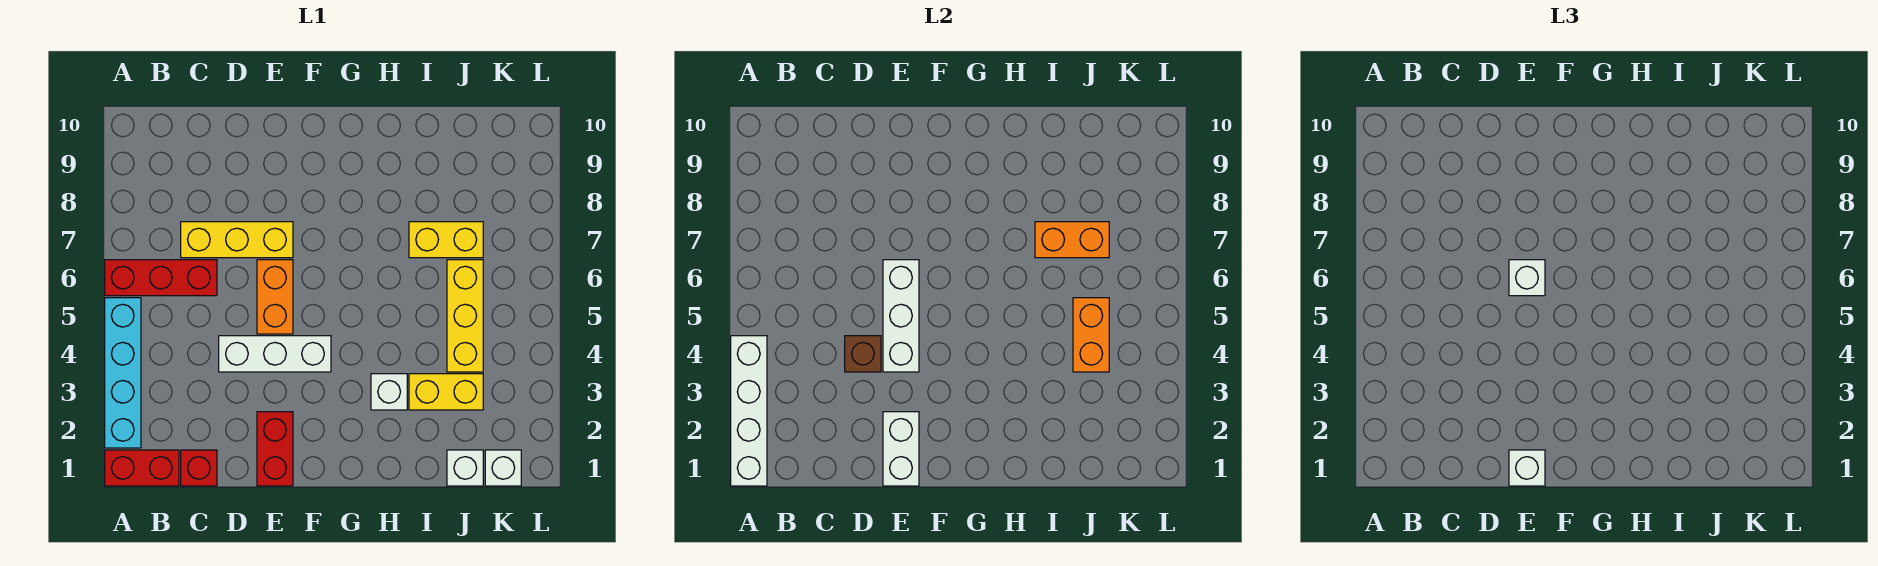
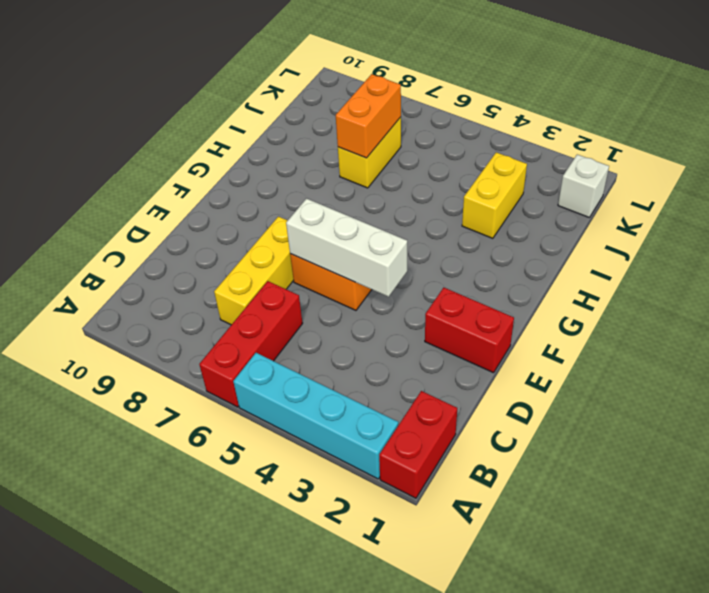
none -> red brick C1 level 1
none -> white brick D4:F4 level 1
none -> white brick H3 level 1

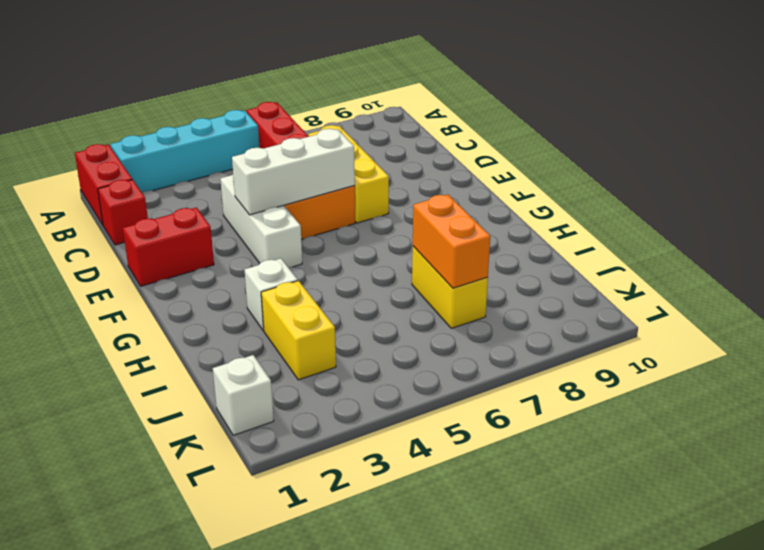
none -> white brick J1 level 1
none -> yellow brick J4:J6 level 1
none -> white brick A1:A4 level 2

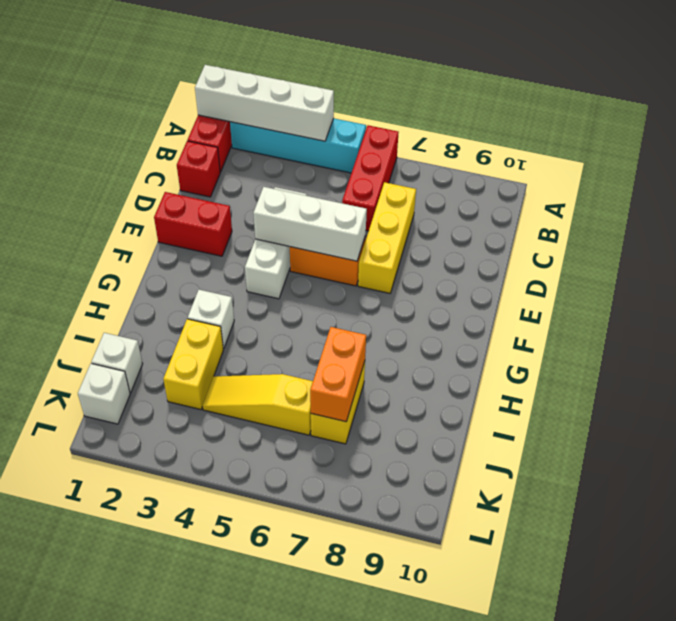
yellow slope J4:J6 level 1 top 6 -> yellow brick J4:J6 level 1
none -> brown brick D4 level 2
none -> white brick E1:E2 level 2
none -> orange brick J4:J5 level 2

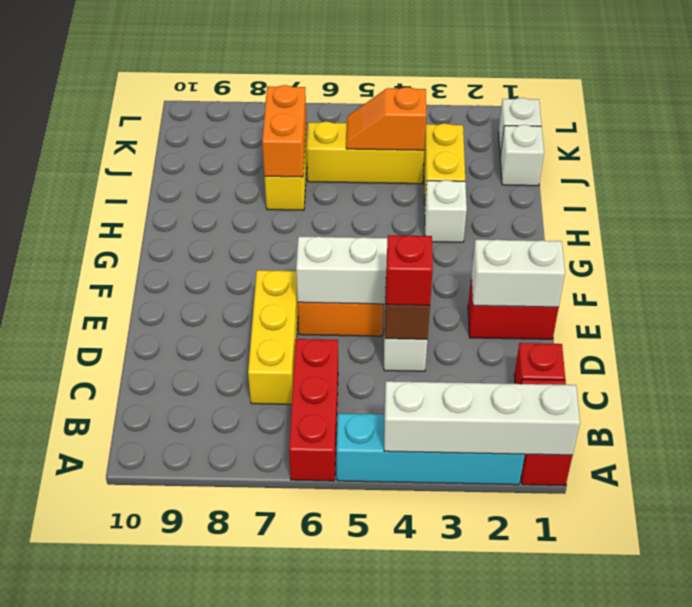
red brick D4 level 3 -> none
orange slope J4:J5 level 2 top 4 -> orange brick J4:J5 level 2
none -> white brick E1 level 3
none -> white brick E6 level 3

